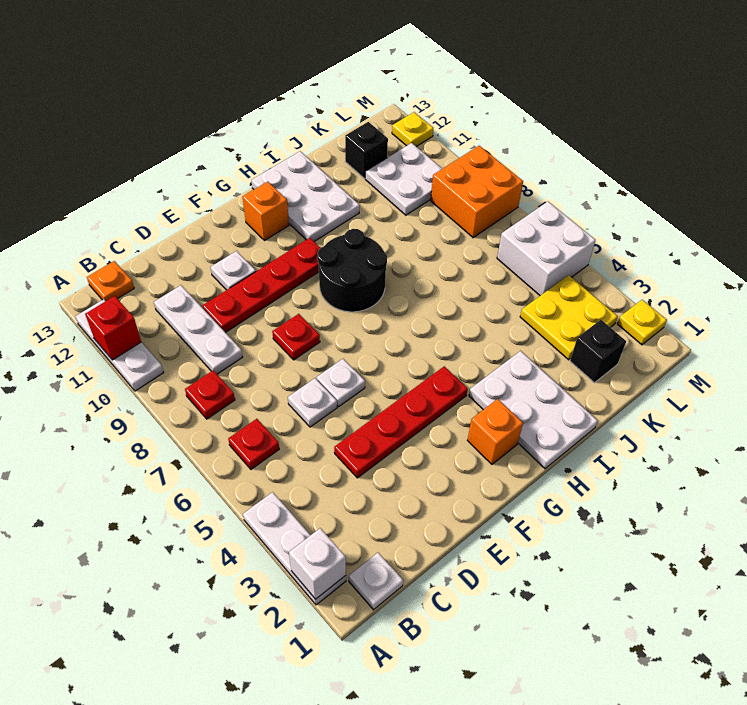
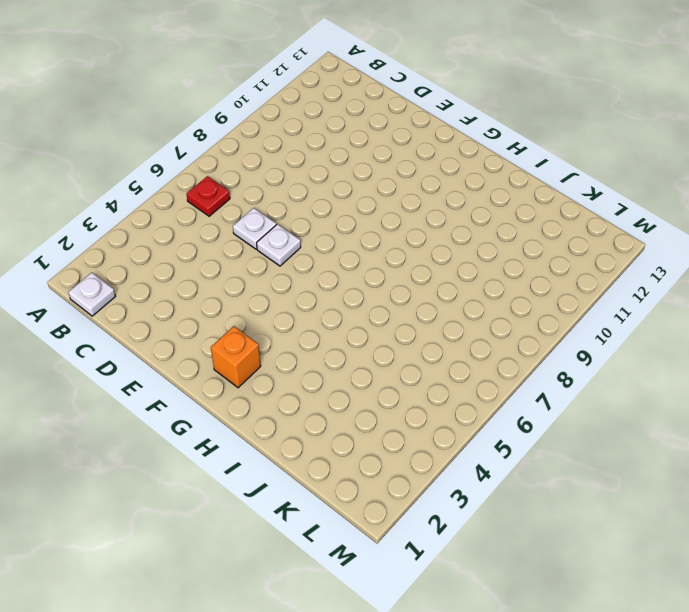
none -> white plate A2:A4 level 1
none -> white plate A10:A12 level 1
none -> red plate B8 level 1

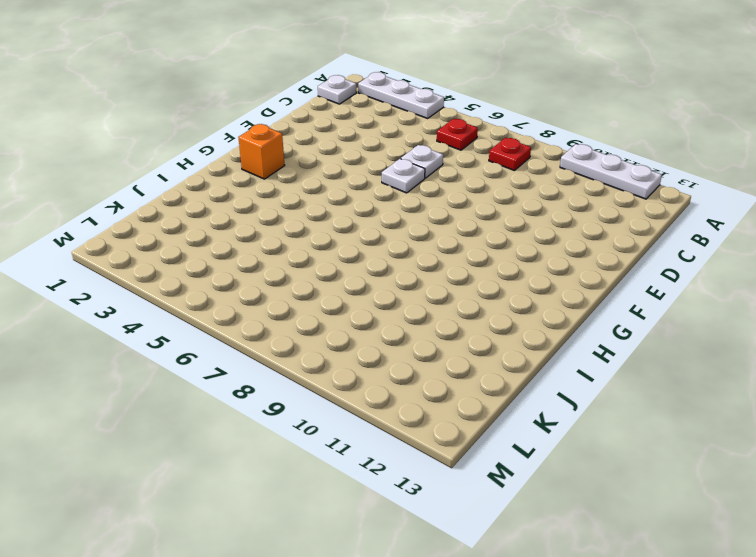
none -> orange plate B13 level 1
none -> white plate C9:C11 level 1
none -> red plate D4:G4 level 1

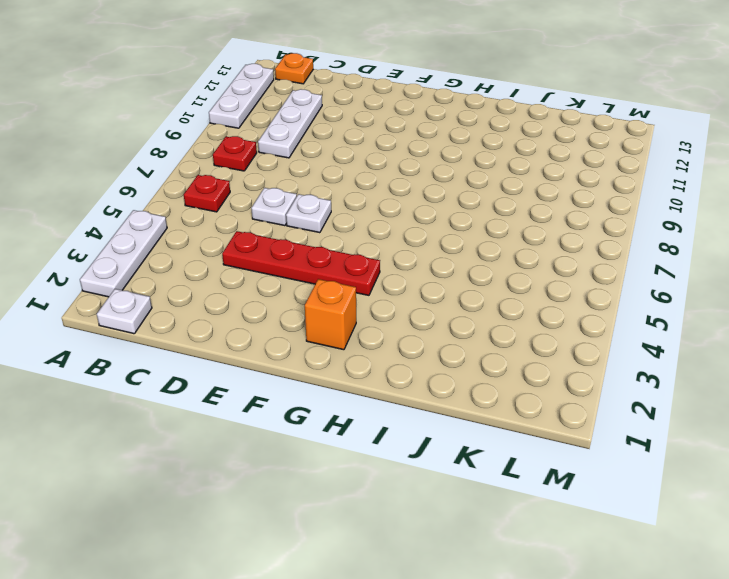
none -> red plate D10:G10 level 1
none -> red plate E8 level 1
none -> white plate E11 level 1

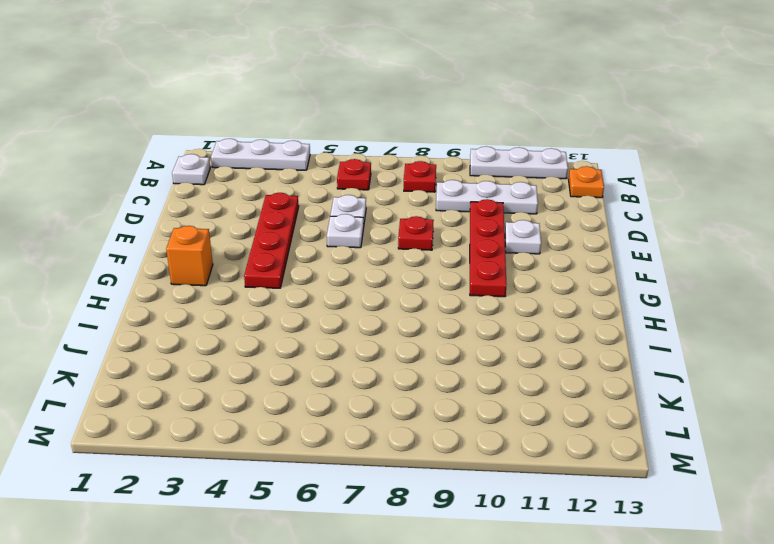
none -> black round brick G8:H9 level 1
none -> orange brick G12 level 1
none -> white plate H1:I3 level 1

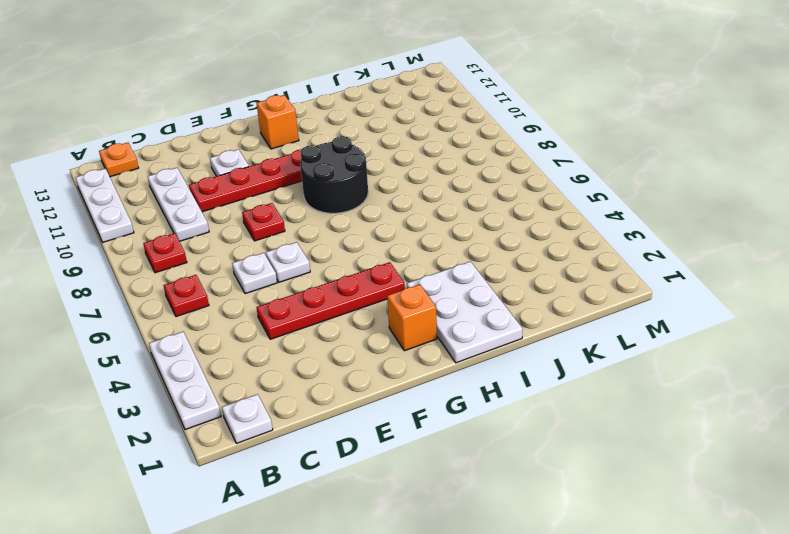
none -> white plate H11:I13 level 1
none -> black brick K2 level 1
none -> yellow plate K3:L4 level 1

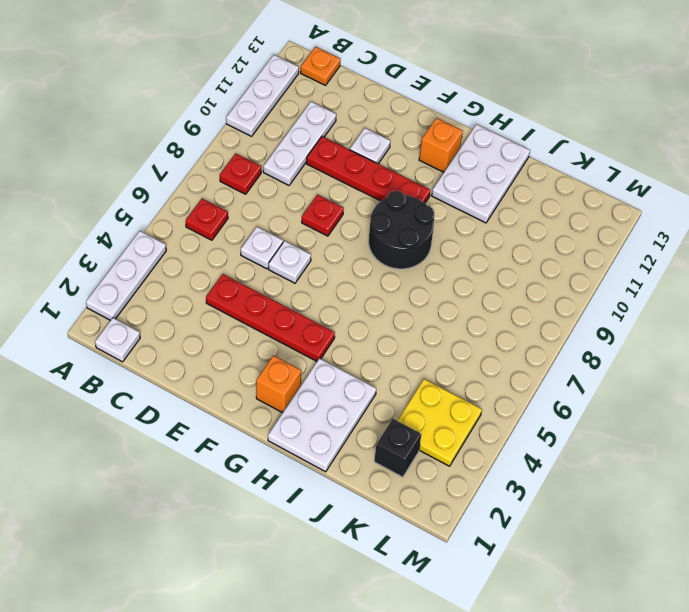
none -> white plate K10:L11 level 1
none -> black brick K12 level 1
none -> white brick L5:M6 level 1

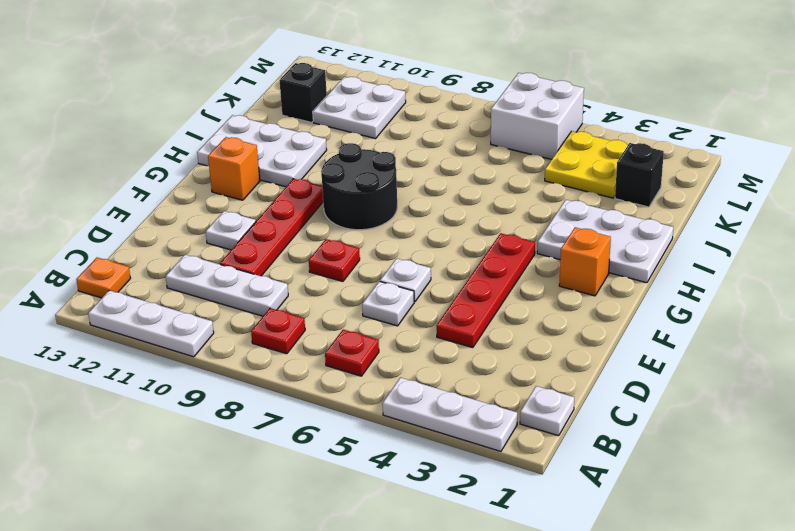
none -> orange brick L8:M9 level 1
none -> yellow plate M2 level 1
none -> yellow plate M12 level 1

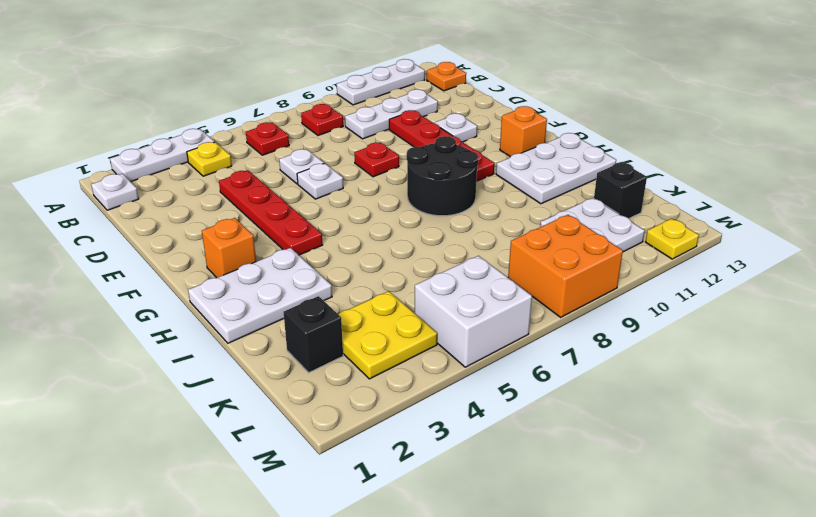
yellow plate B4 level 1 -> yellow plate M2 level 1
none -> white brick A2 level 2
none -> red brick A11 level 2

